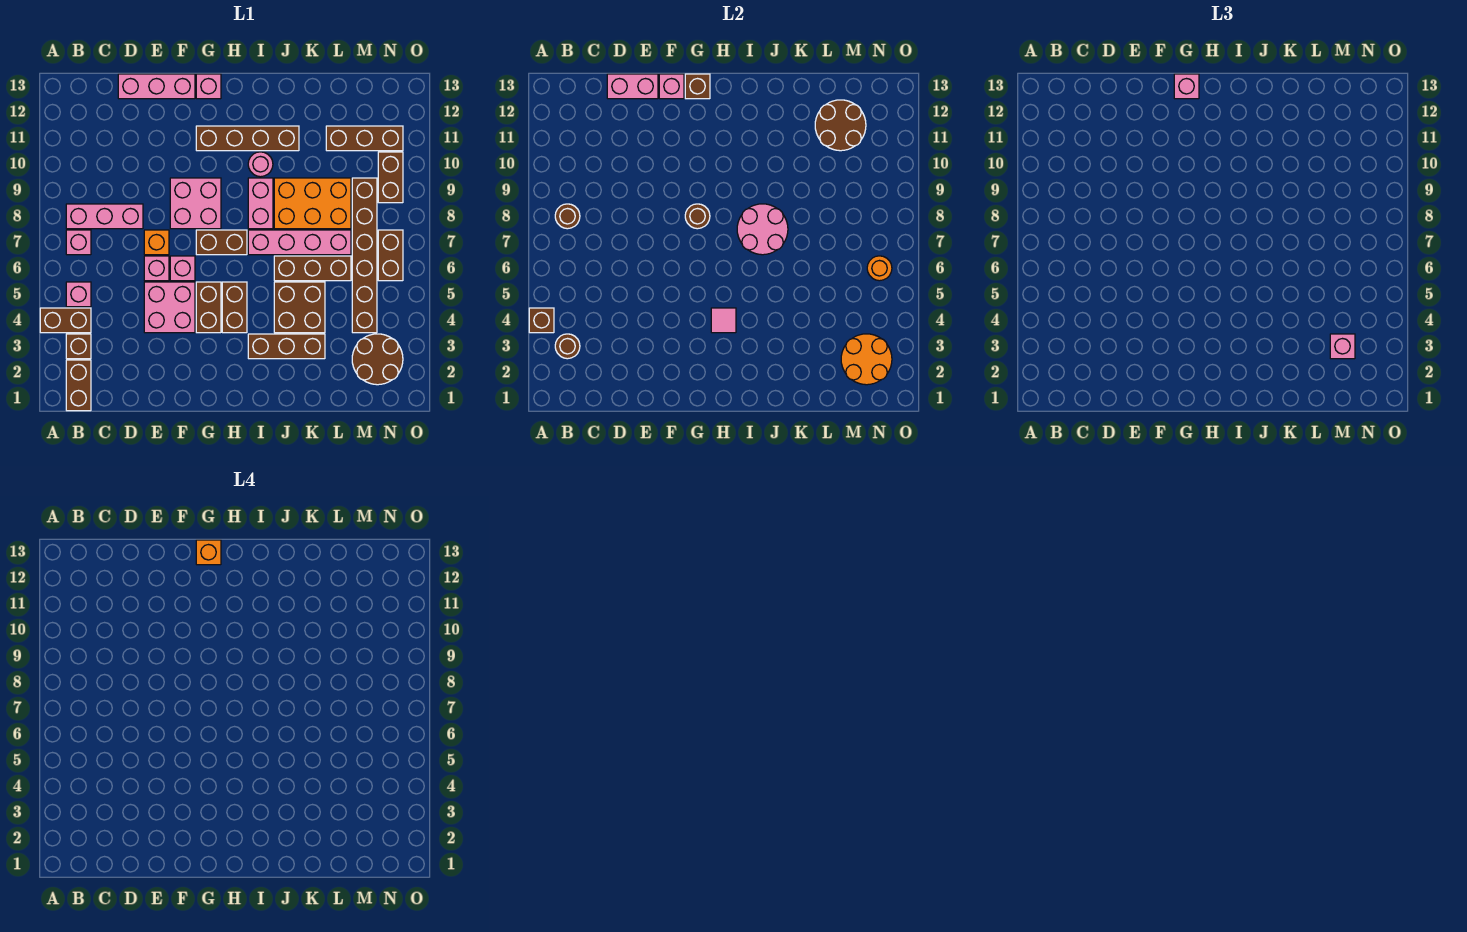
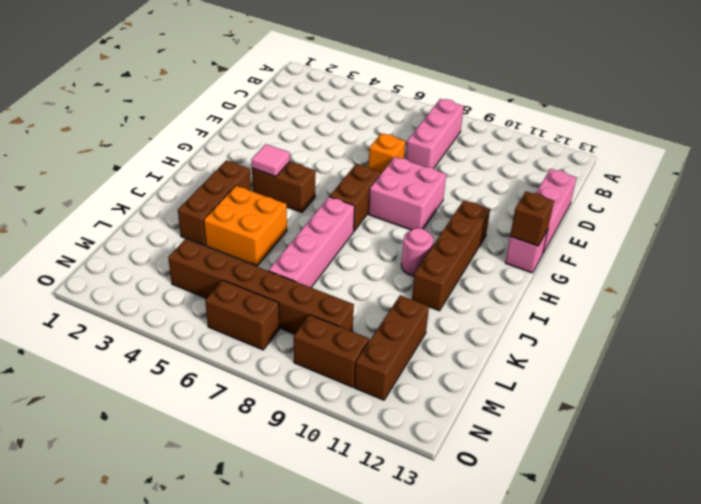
orange brick J4:K5 level 1 -> brown brick J4:K5 level 1
none -> brown brick A4:B4 level 1
none -> brown brick B1:B2 level 1
none -> brown brick B3 level 1
none -> pink brick B5 level 1

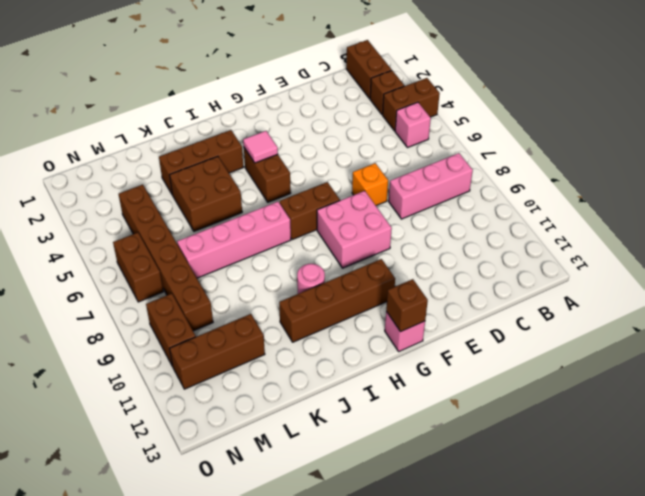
none -> pink brick B7 level 1
none -> pink brick D13:F13 level 1
none -> pink brick E4:F5 level 1
none -> pink brick E6 level 1

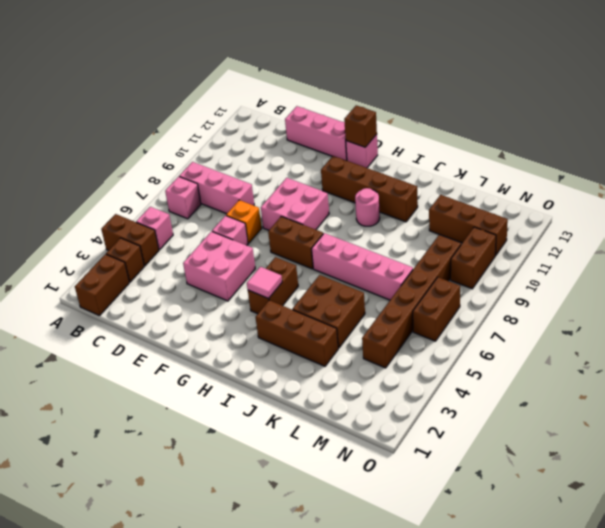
none -> pink brick F6 level 1
none -> brown brick G4:G5 level 1
none -> pink brick I8:I9 level 1
none -> brown brick J6:L6 level 1

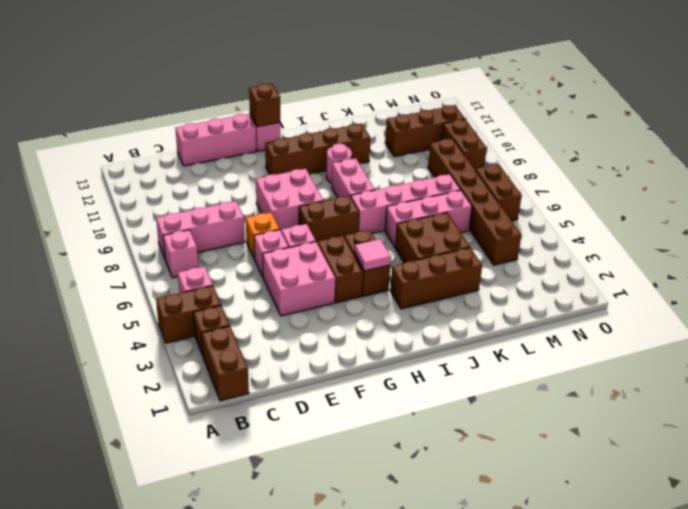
pink brick J6:L6 level 1 -> brown brick J6:L6 level 1
none -> orange brick J8:L9 level 1
none -> brown round brick M2:N3 level 1
none -> brown brick A4 level 2
none -> brown round brick B3 level 2

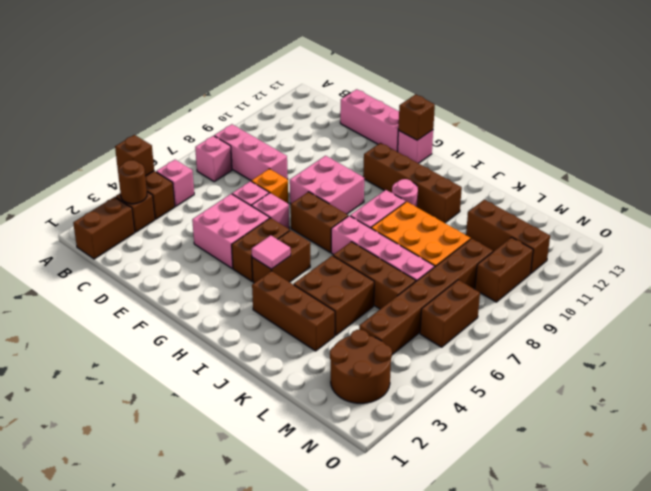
none -> brown round brick B8 level 2
none -> pink brick D13:E13 level 2
none -> pink brick F13 level 2
none -> brown round brick G8 level 2

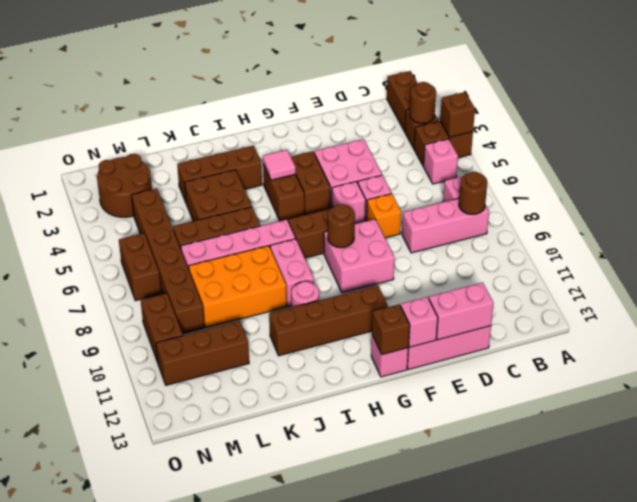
none -> pink round brick I7:J8 level 2
none -> brown round brick L11:M12 level 2
none -> orange round brick M2:N3 level 2
none -> orange round brick N6 level 2

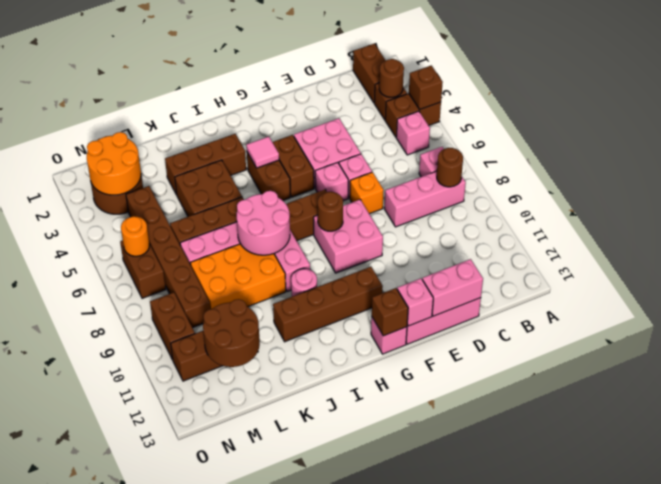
none -> pink brick G13 level 3
none -> pink brick M3 level 3
none -> orange brick G13 level 4

